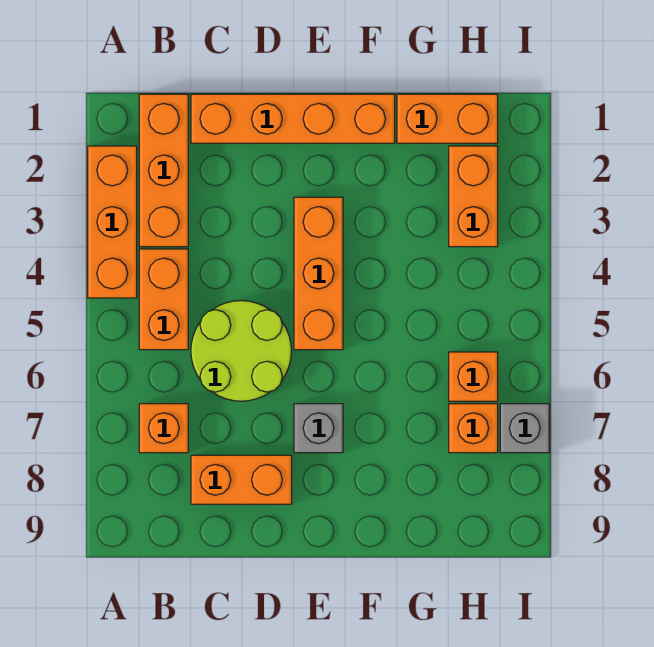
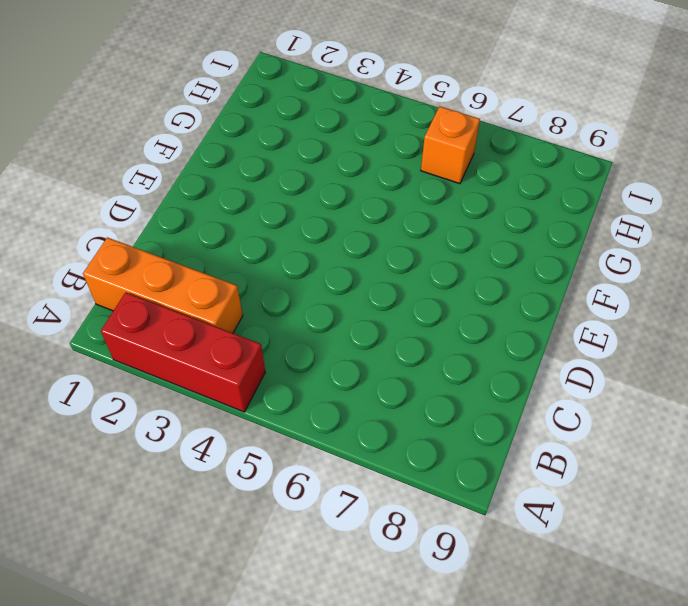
red brick A2:A4 level 1 -> orange brick A2:A4 level 1
none -> orange brick B4:B5 level 1
none -> orange brick B7 level 1
none -> orange brick C1:F1 level 1

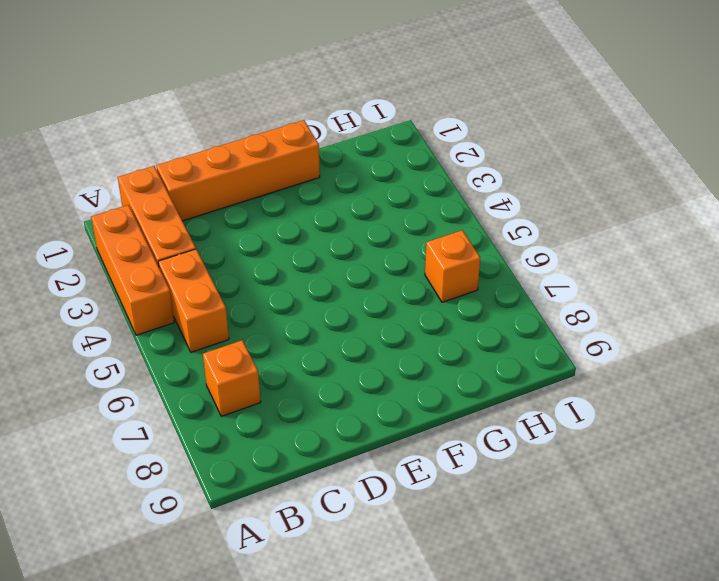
none -> lime round brick C5:D6 level 1
none -> orange brick C8:D8 level 1
none -> orange brick E3:E5 level 1

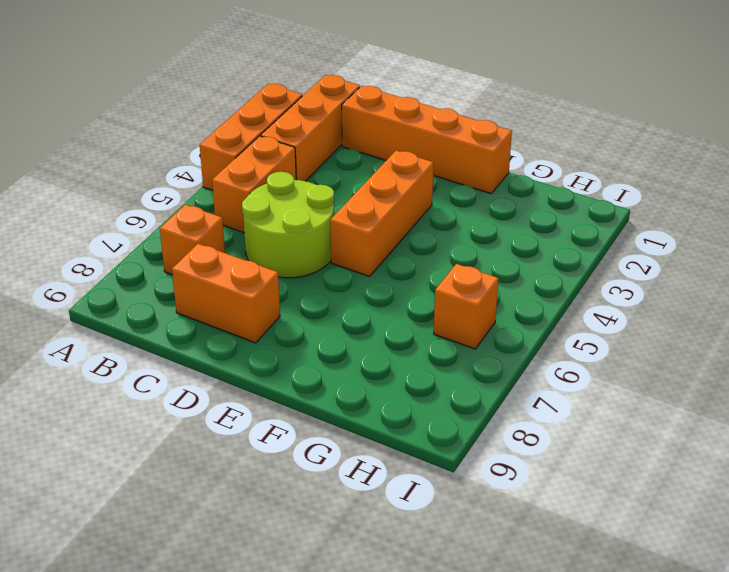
none -> grey brick E7 level 1
none -> orange brick G1:H1 level 1
none -> orange brick H2:H3 level 1

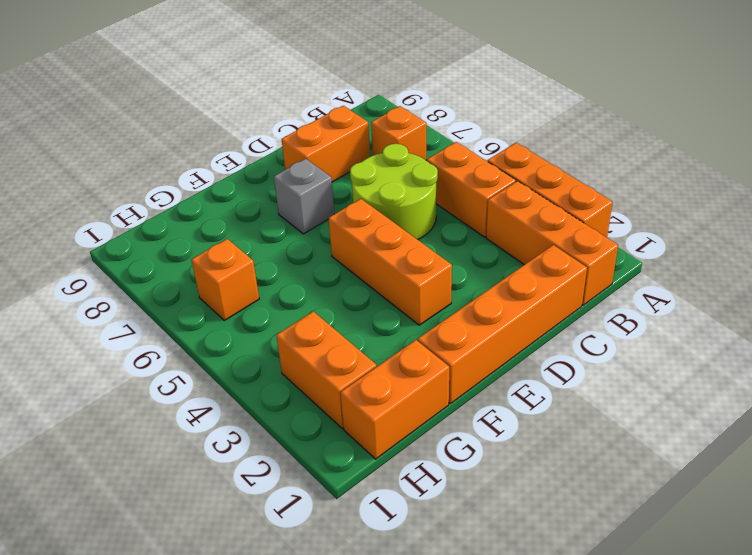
none -> orange brick H7 level 1
none -> grey brick I7 level 1

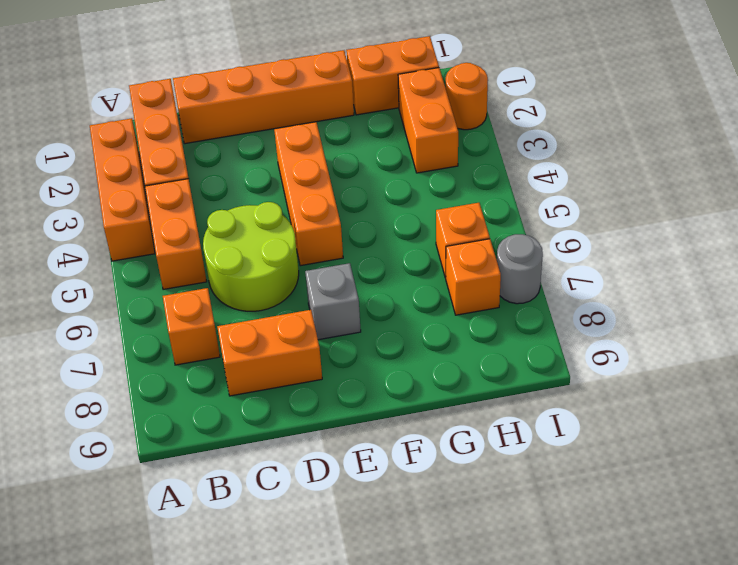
orange round brick I2 level 1 -> none
grey round brick I7 level 1 -> grey brick I7 level 1

